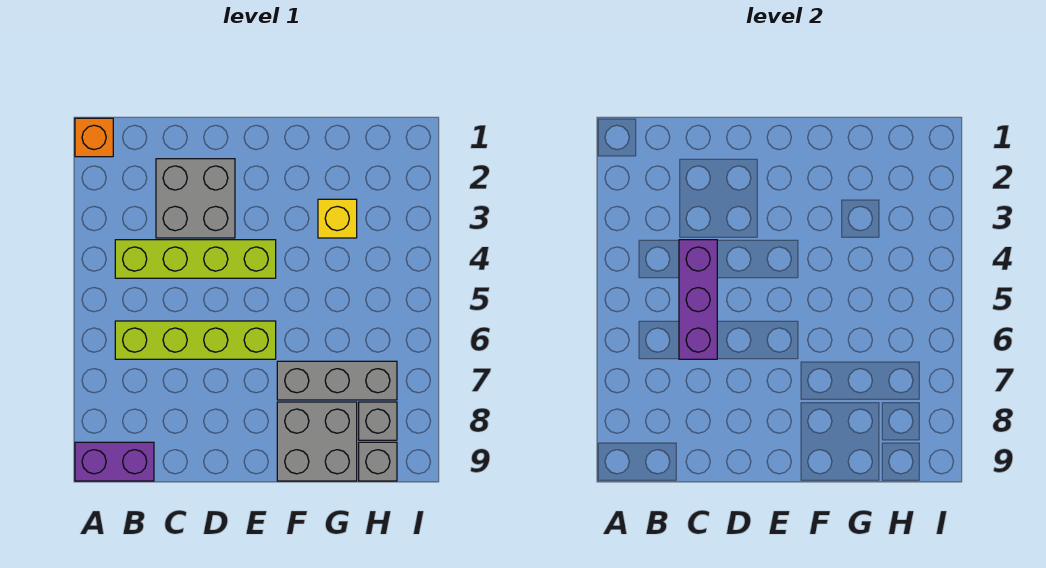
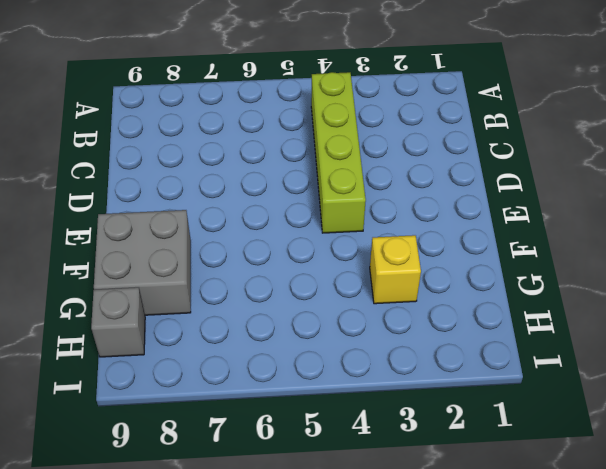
none -> orange brick A1 level 1
none -> purple brick A9:B9 level 1

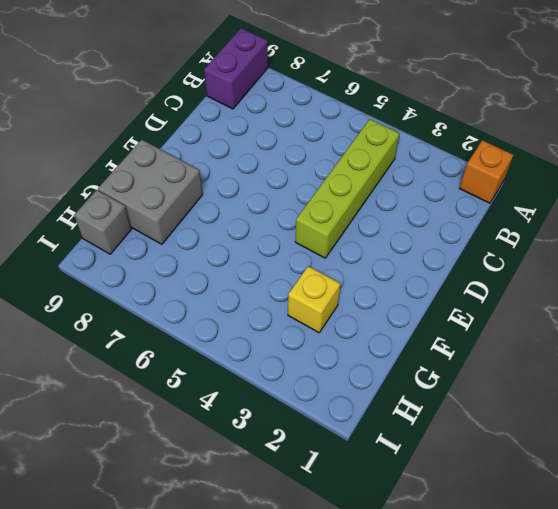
none -> lime brick B6:E6 level 1
none -> grey brick C2:D3 level 1

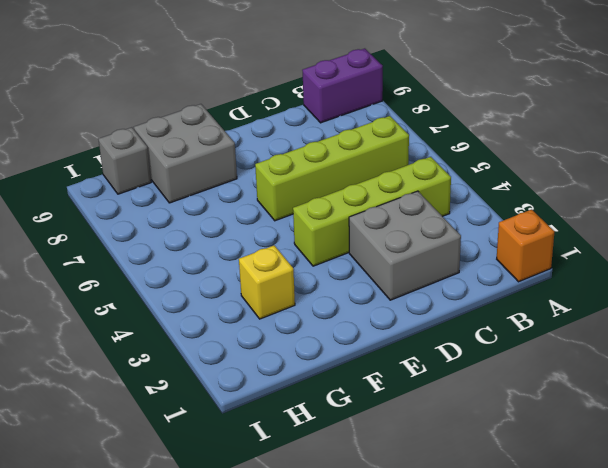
none -> grey brick F7:H7 level 1
none -> grey brick H8 level 1

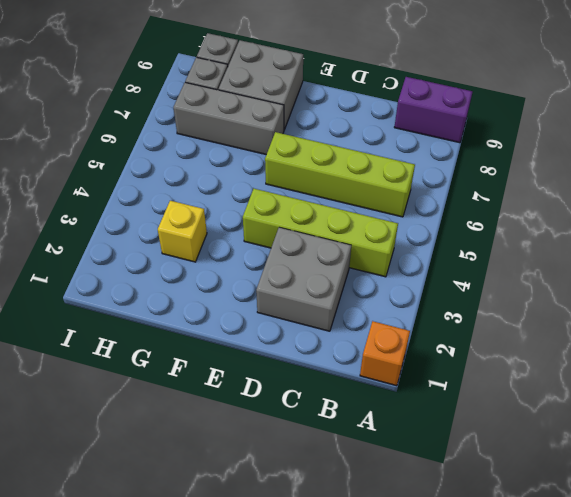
none -> purple brick C4:C6 level 2

